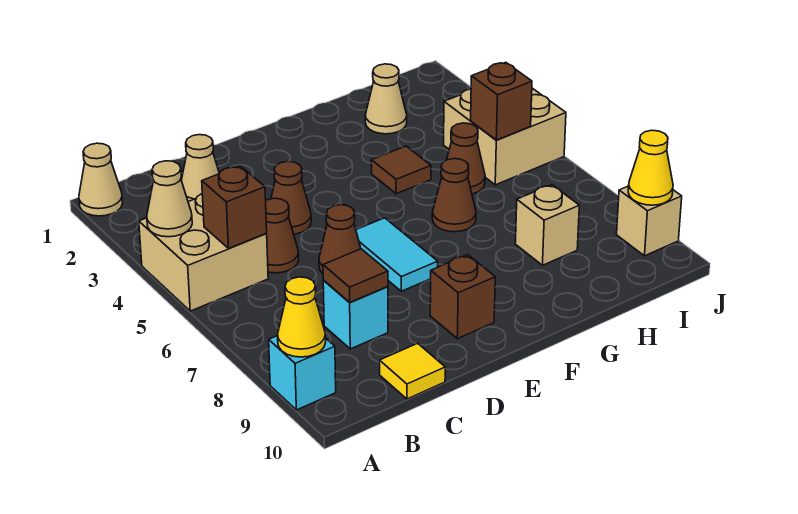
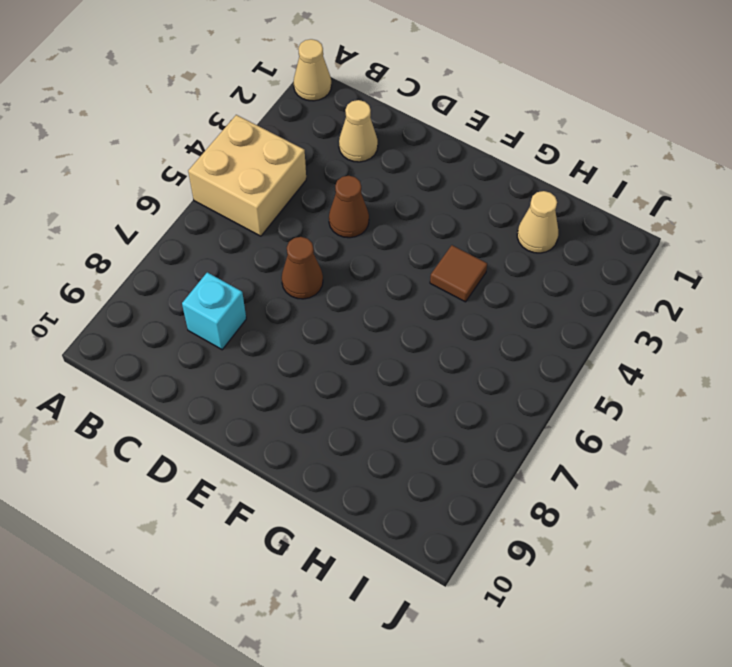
none -> cyan brick A9 level 1
none -> brown cone C5 level 1
none -> yellow tile C10 level 1

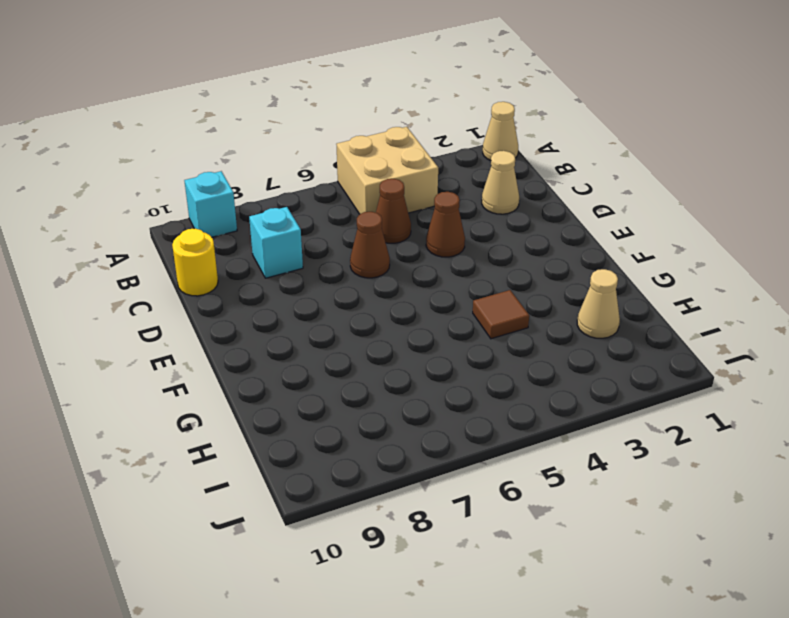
yellow round brick C10 level 1 -> yellow tile C10 level 1
none -> cyan tile E6:E7 level 1
none -> brown brick E9 level 1
none -> brown cone G6 level 1

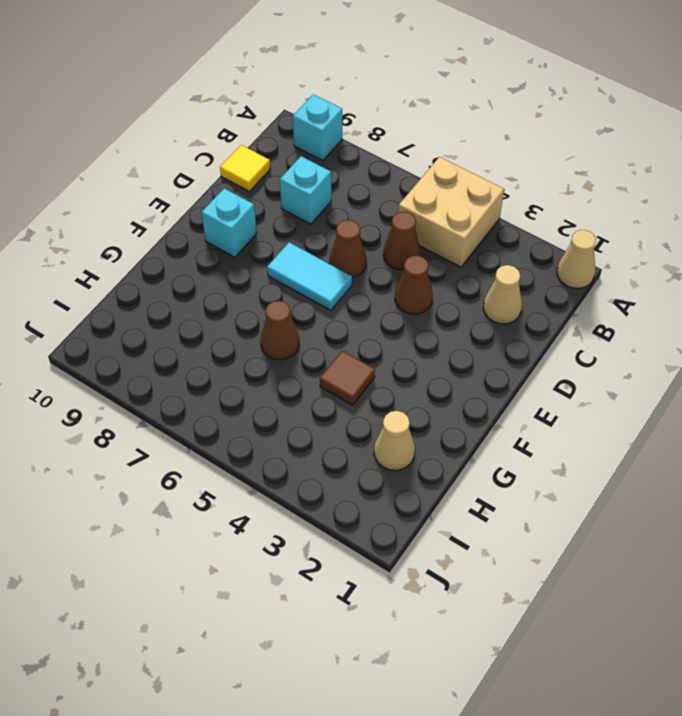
cyan brick E9 level 1 -> brown brick E9 level 1
none -> brown cone H5 level 1
none -> tan brick H8 level 1
none -> tan brick I4:J5 level 1

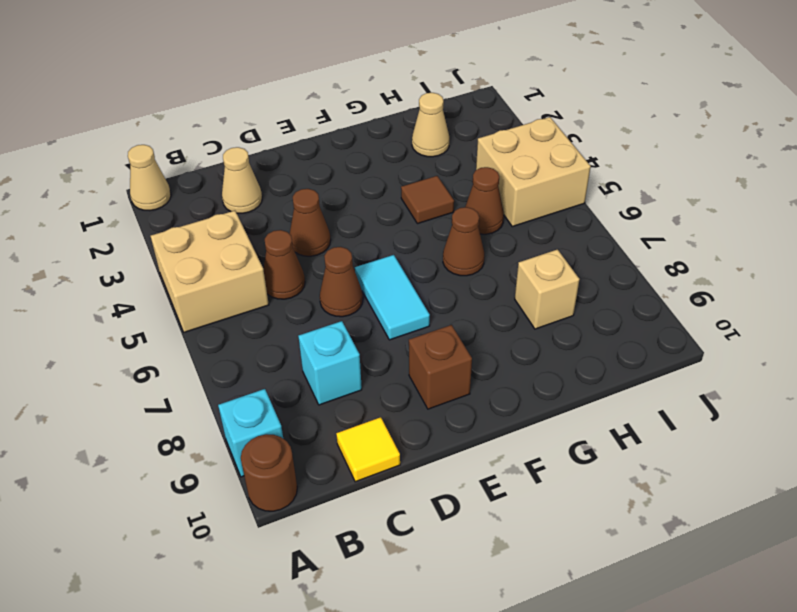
brown round brick A10 level 1 -> none
none -> tan brick J9 level 1
none -> tan cone A4 level 2
none -> yellow cone A9 level 2

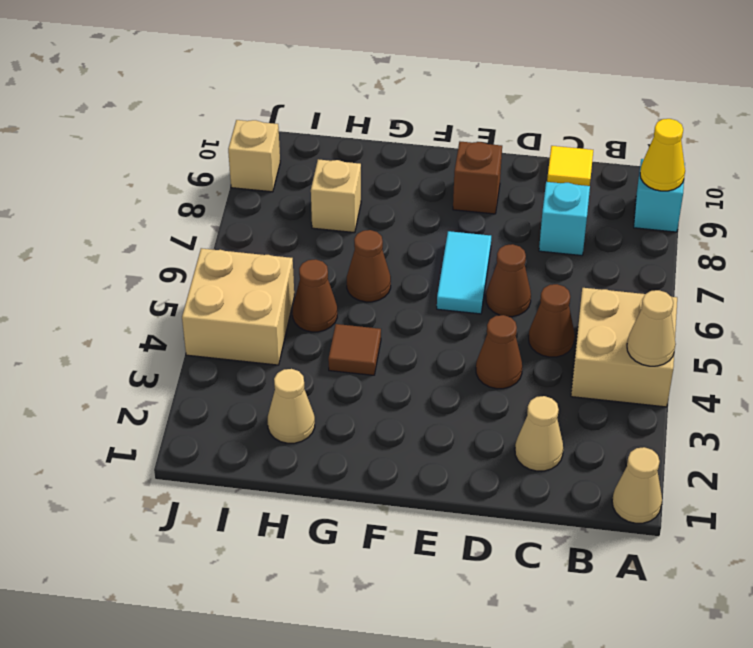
none -> brown brick B5 level 2
none -> brown tile C8 level 2
none -> brown brick I5 level 2

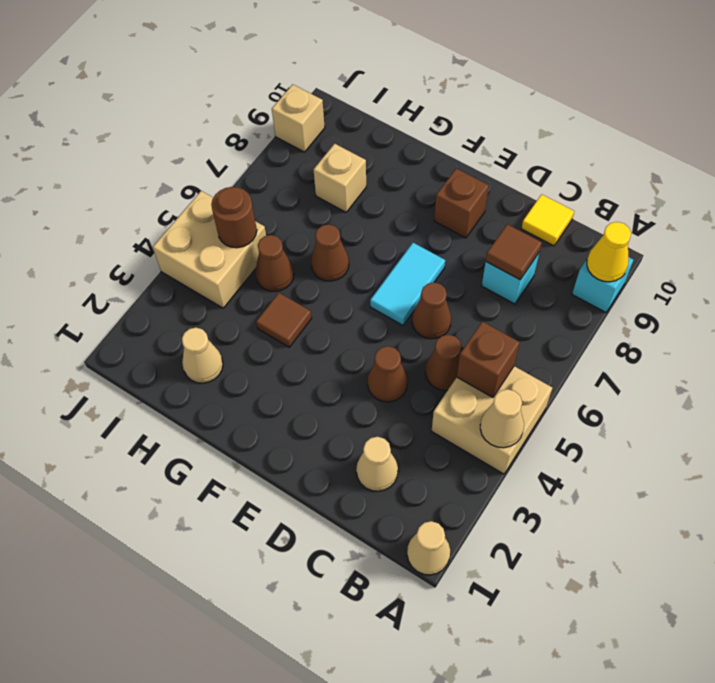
brown round brick I5 level 2 -> brown brick I5 level 2
none -> yellow cone J9 level 2

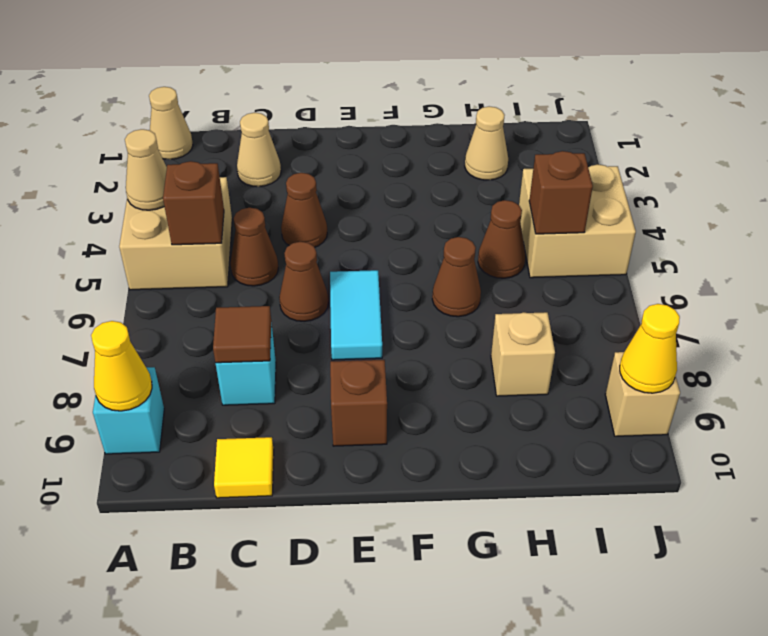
none -> brown tile G4 level 1

